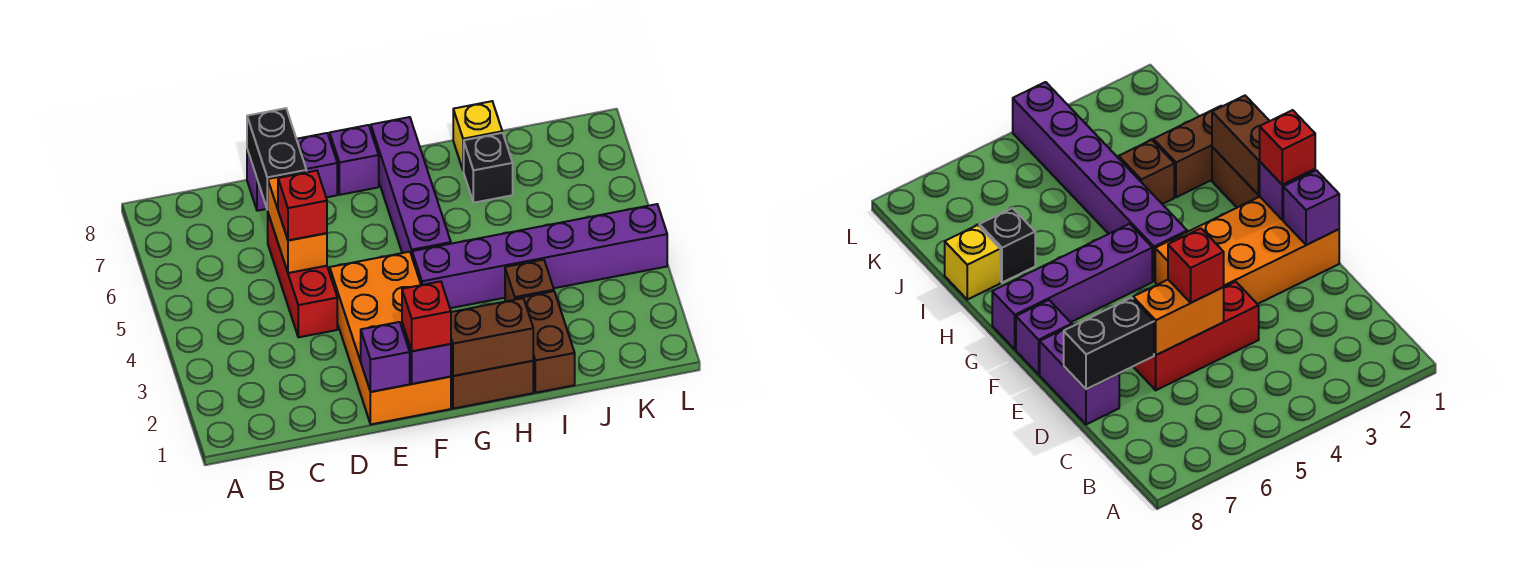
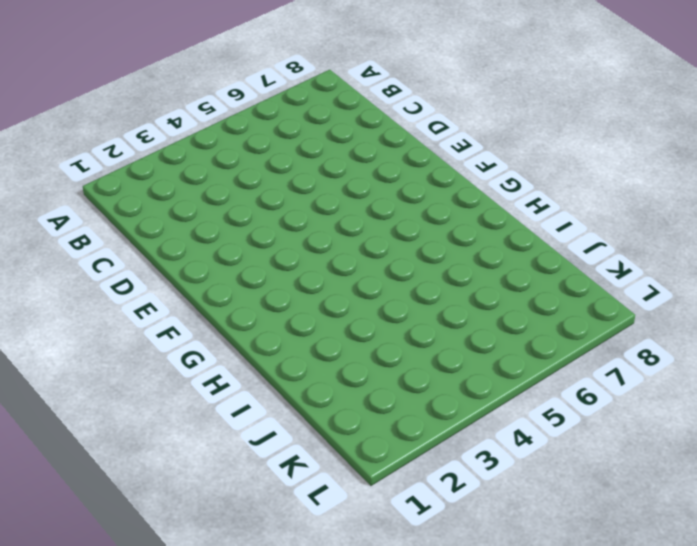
none -> red brick D4:D6 level 1
none -> purple brick D8:E8 level 1
none -> orange brick E1:F4 level 1

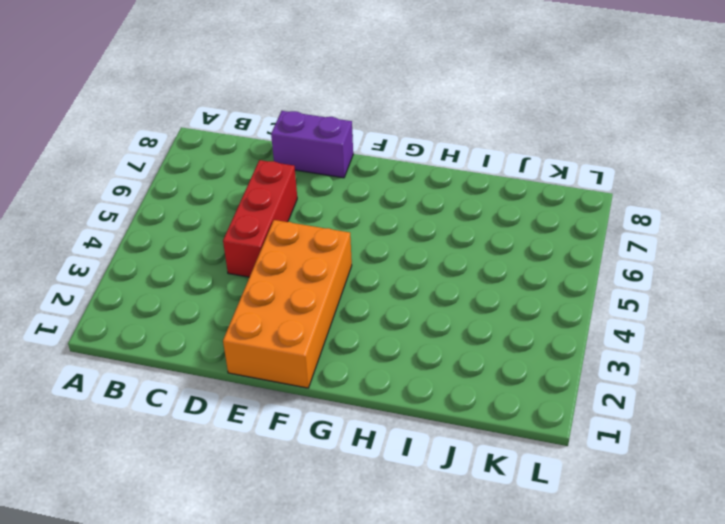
none -> purple brick F8 level 1
none -> brown brick G1:H1 level 1
none -> purple brick G4:L4 level 1

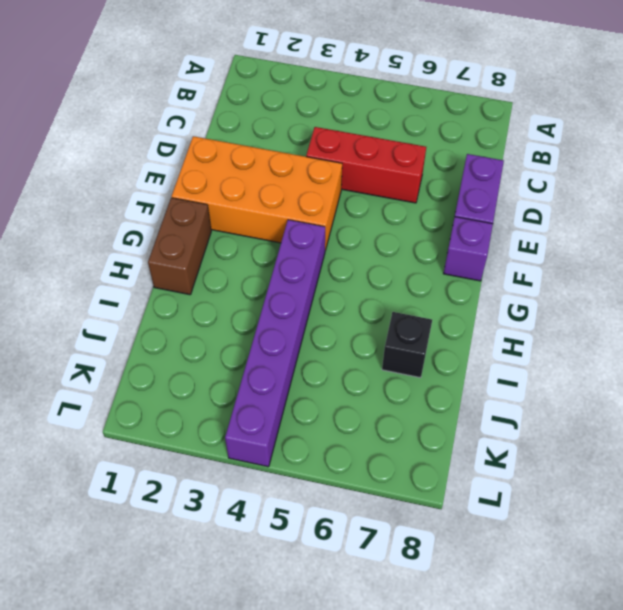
none -> purple brick G5:G8 level 1
none -> brown brick I1:I2 level 1
none -> brown brick I3 level 1

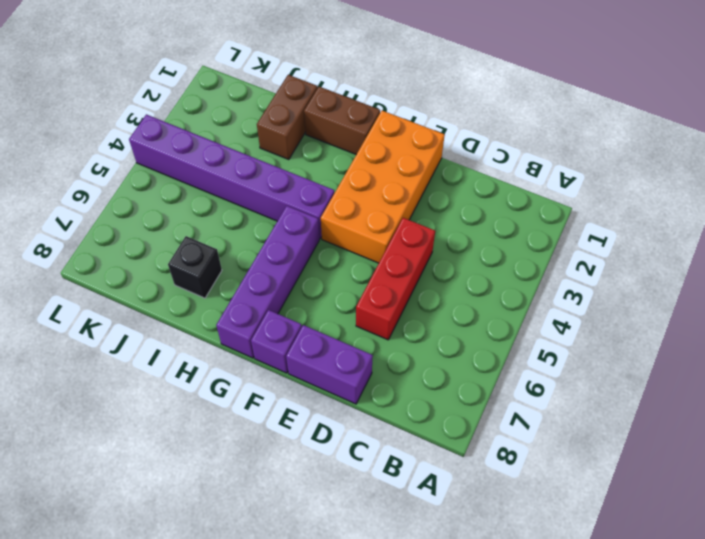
none -> brown brick I3 level 1
none -> yellow brick I8 level 1
none -> orange brick D5:D6 level 2

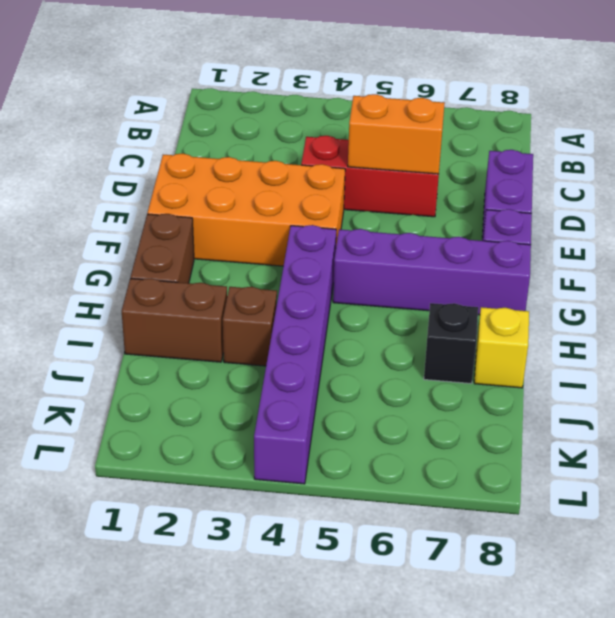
none -> black brick D7:D8 level 2
none -> purple brick E1 level 2
none -> purple brick F1 level 2

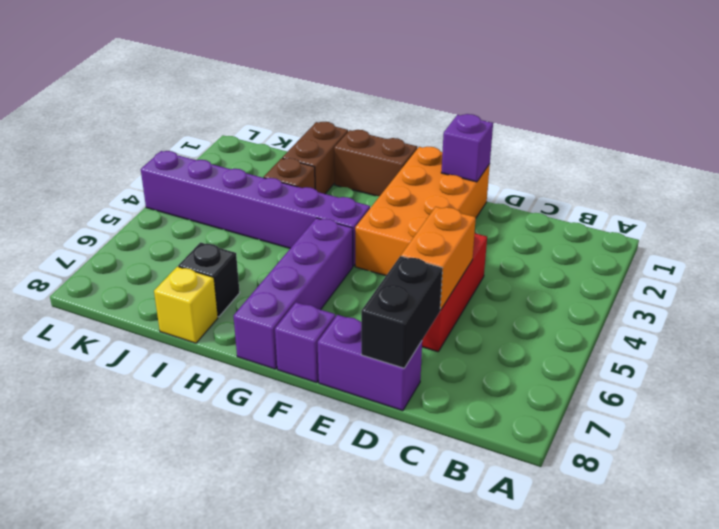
none -> purple brick F1 level 2
none -> brown brick G1:H1 level 2
none -> red brick D5 level 3

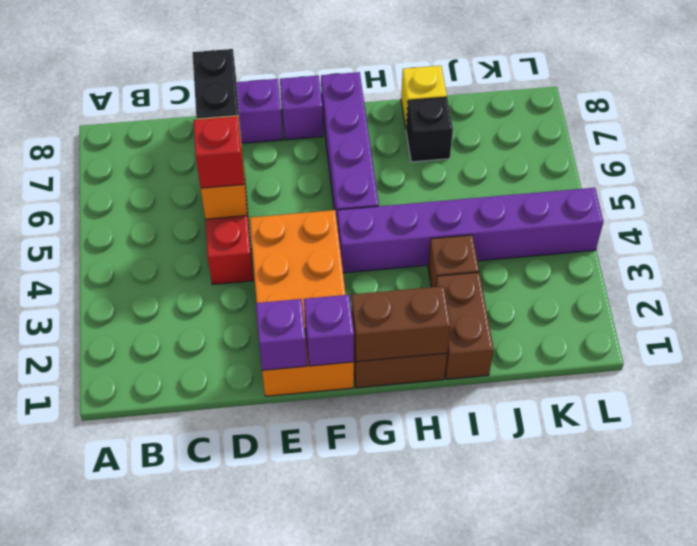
none -> red brick F1 level 3

